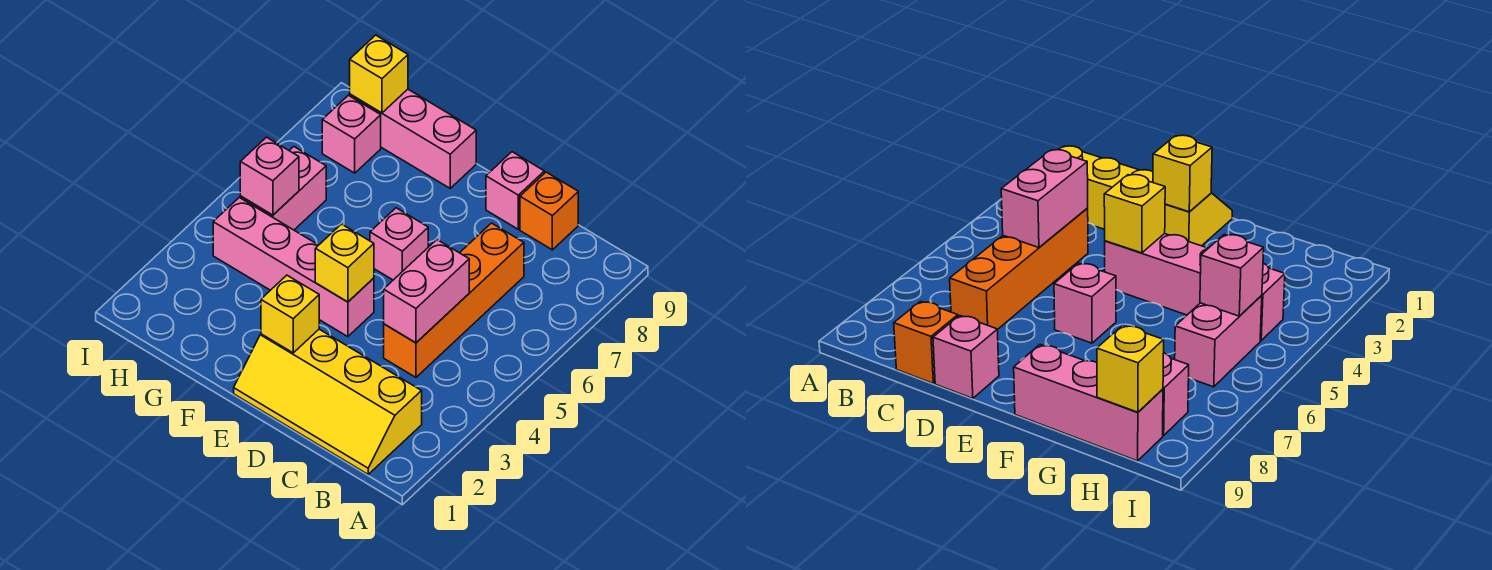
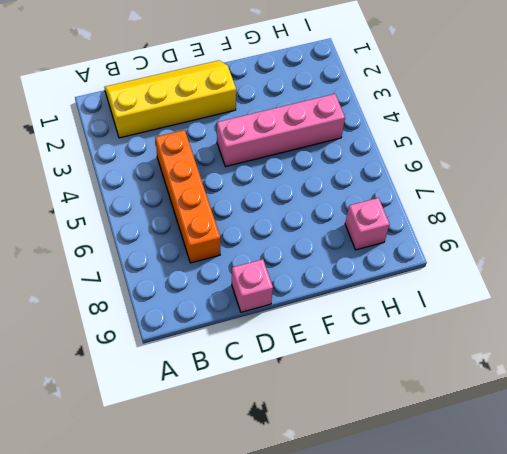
none -> orange brick C9 level 1
none -> pink brick E6 level 1
none -> pink brick F9:H9 level 1

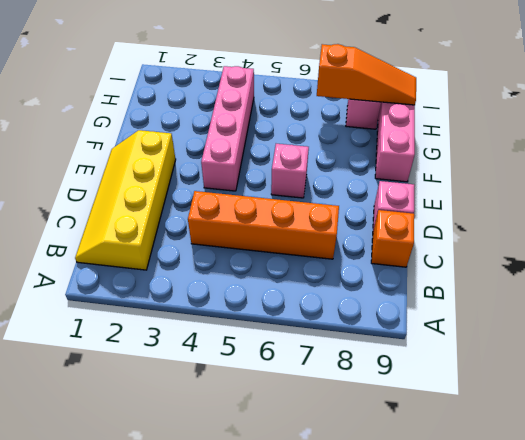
orange slope H7:H9 level 2 top 7 -> yellow brick H9 level 2
none -> pink brick H5:H6 level 1
none -> pink brick C4:C5 level 2
none -> yellow brick E2 level 2

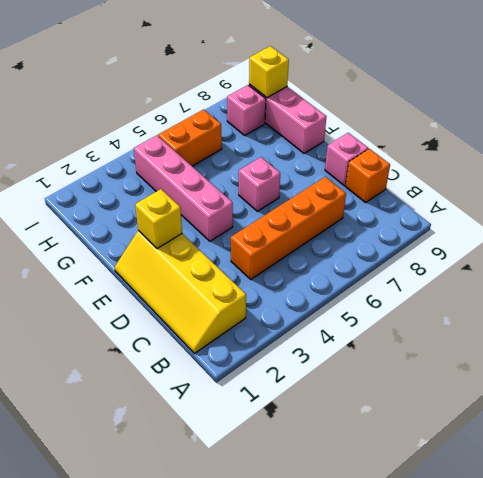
orange brick H5:H6 level 1 -> pink brick H5:H6 level 1
none -> pink brick C4:C5 level 2
none -> yellow brick E4 level 2
none -> pink brick H5 level 2

